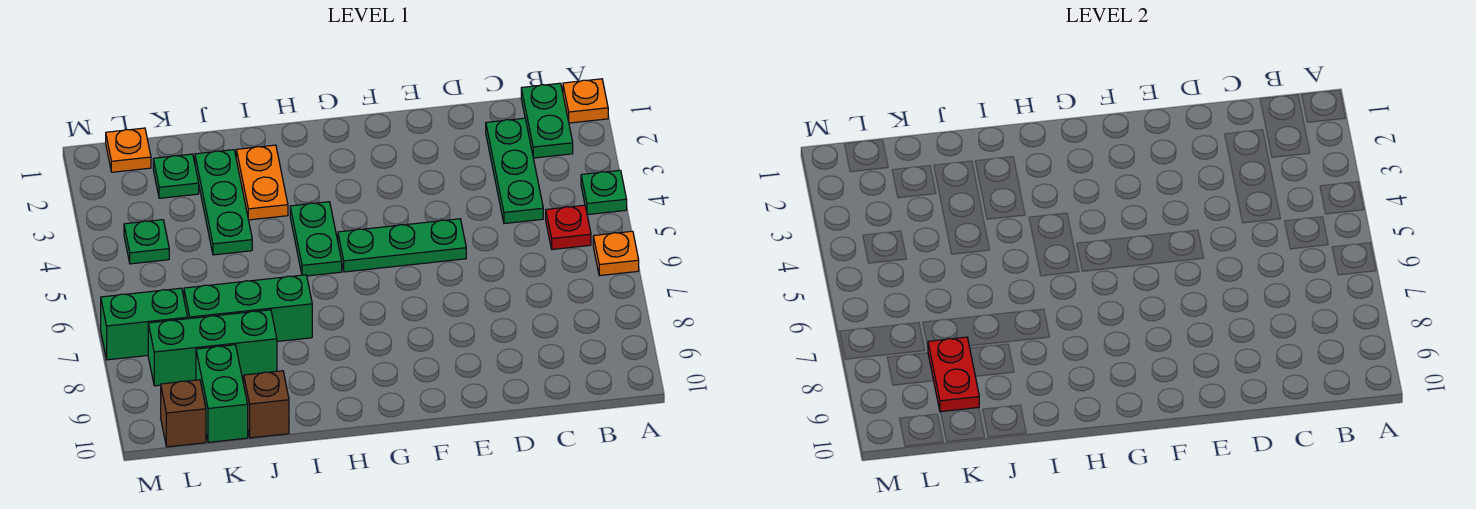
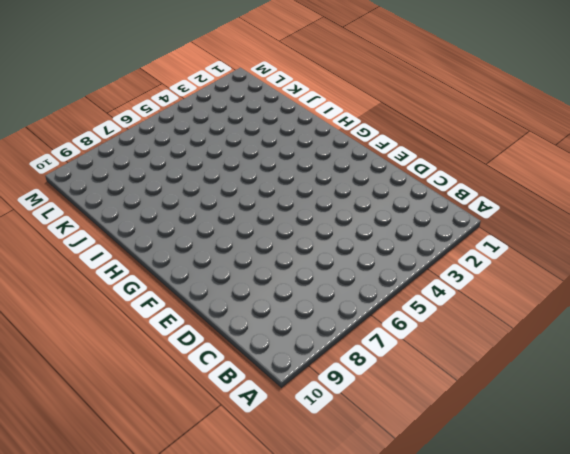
none -> orange plate A1 level 1
none -> green plate A4 level 1
none -> orange plate A6 level 1

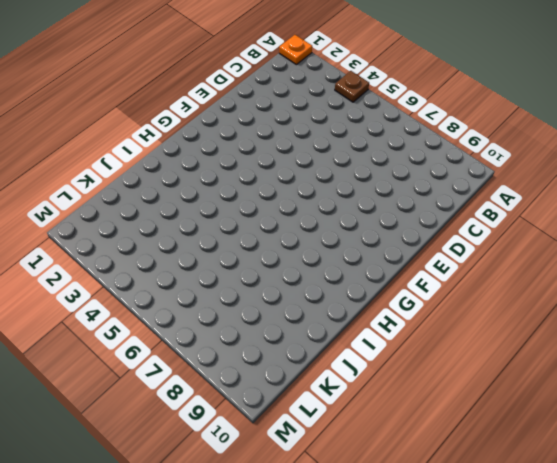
brown plate A4 level 1 -> green plate A4 level 1
none -> orange plate A6 level 1
none -> green plate B1:B2 level 1
none -> red plate B5 level 1

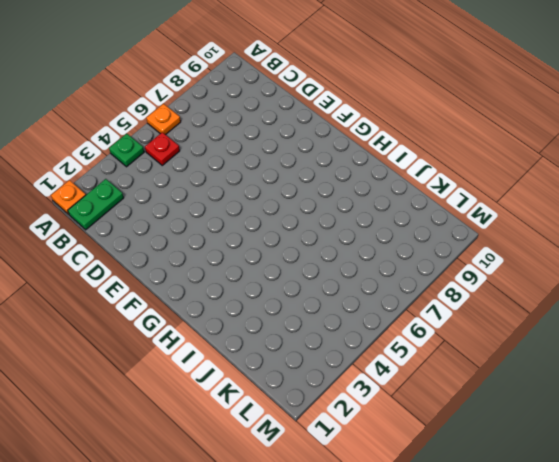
none -> green plate C2:C4 level 1
none -> green plate E5:G5 level 1
none -> green plate H4:H5 level 1

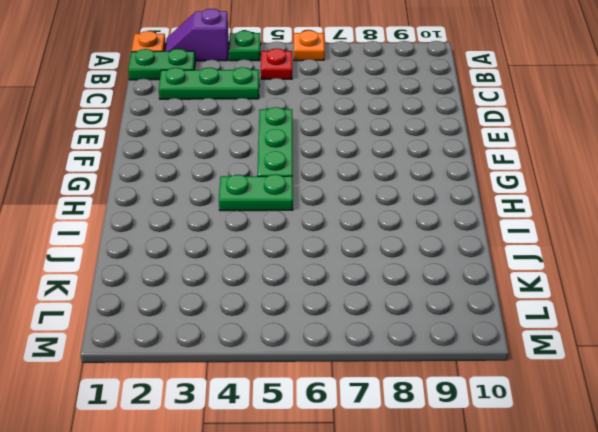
purple slope A2:A3 level 1 top 3 -> none
none -> orange plate I2:I3 level 1
none -> green brick I7:K7 level 1
none -> green plate J2:J4 level 1

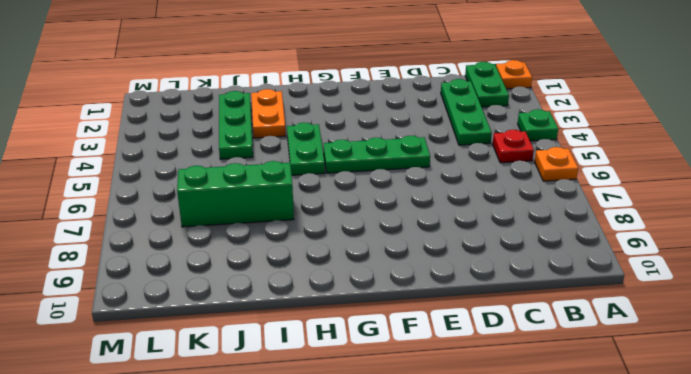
none -> green brick J8:L8 level 1
none -> brown brick J10 level 1
none -> green plate K2 level 1

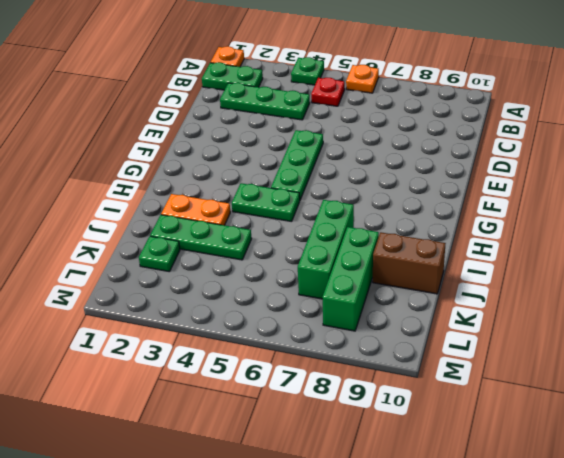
brown brick J9:J10 level 1 -> brown brick J10 level 1
none -> green brick K9:K10 level 1
none -> orange plate L1 level 1
none -> green plate L4 level 1

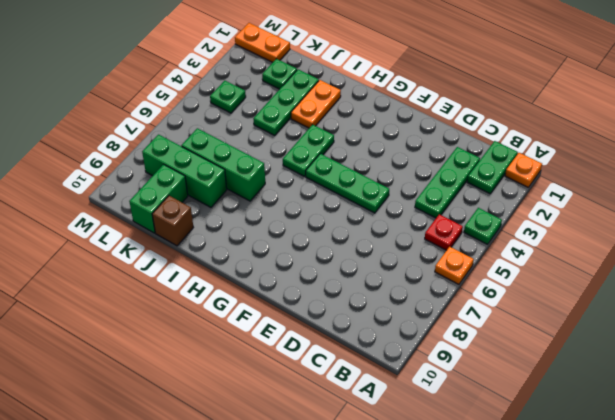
orange plate L1:M1 level 1 -> orange plate L1 level 1
none -> green brick L7:M7 level 1
none -> brown brick L10 level 1
none -> red plate K8:K9 level 2

